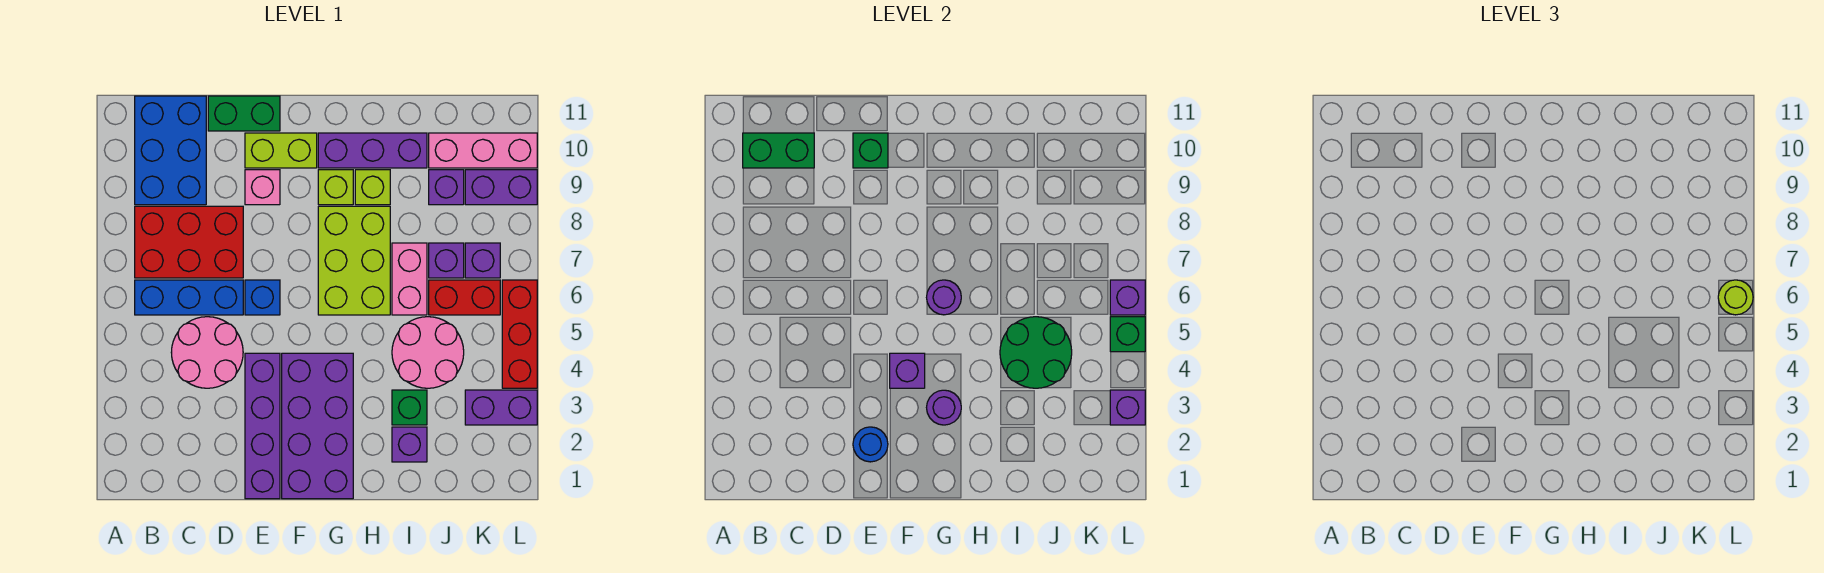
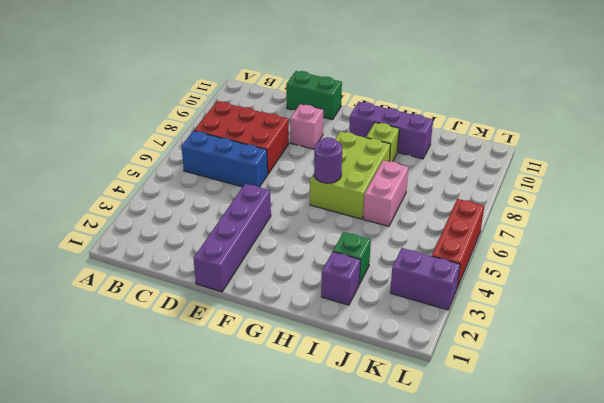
none -> blue brick B9:C11 level 1
none -> pink round brick C4:D5 level 1
none -> blue brick E6 level 1
none -> lime brick E10:F10 level 1

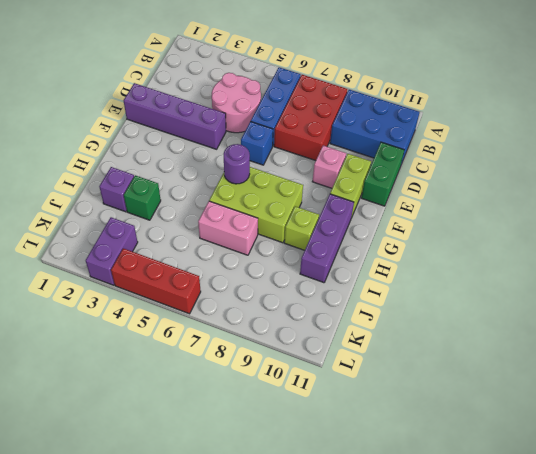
none -> purple brick F1:G4 level 1
none -> lime brick G9 level 1
none -> pink round brick I4:J5 level 1
none -> red brick J6:K6 level 1

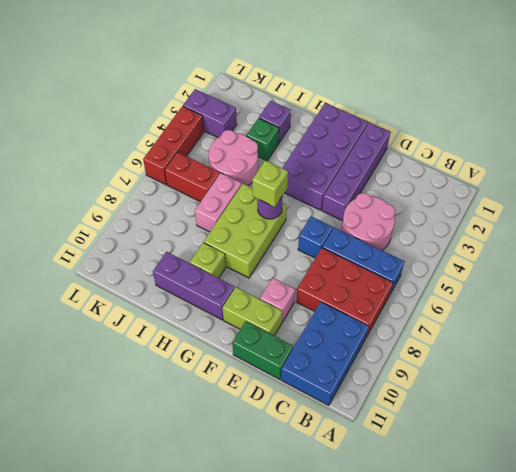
lime brick G6 level 3 -> lime brick G9 level 1
none -> purple brick J7 level 1
none -> purple brick J9 level 1
none -> pink brick J10:L10 level 1
none -> purple brick K7 level 1

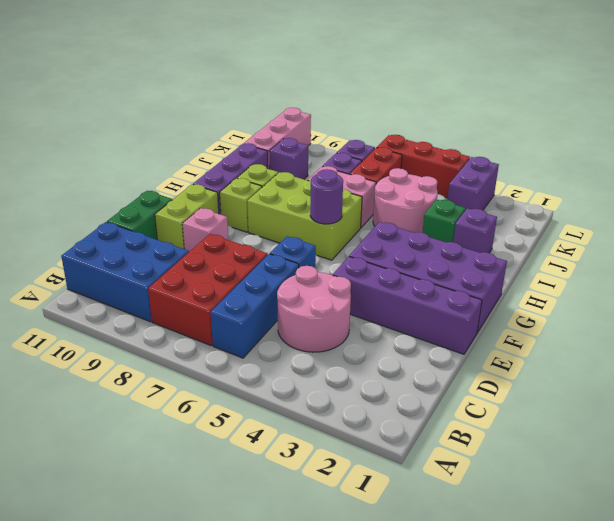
none -> purple brick K9:L9 level 1
none -> green brick B10:C10 level 2
none -> blue round brick E2 level 2
none -> green brick E10 level 2

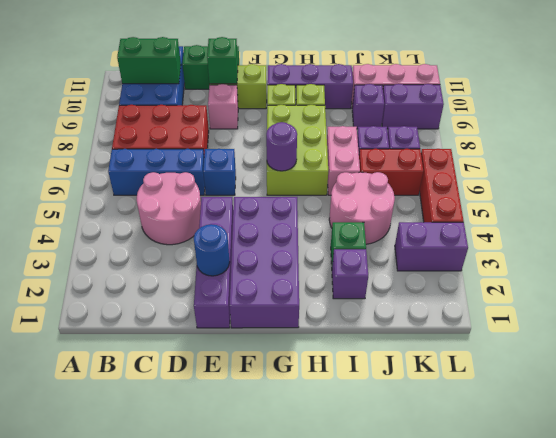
none -> purple brick F4 level 2
none -> purple round brick G3 level 2
none -> green round brick I4:J5 level 2
none -> purple brick L3 level 2

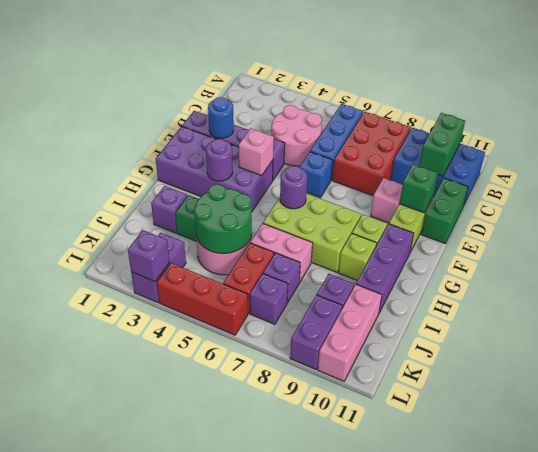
pink brick F4 level 2 -> purple brick F4 level 2
none -> green brick L5 level 2
none -> purple brick L6 level 2
none -> lime round brick L6 level 3

